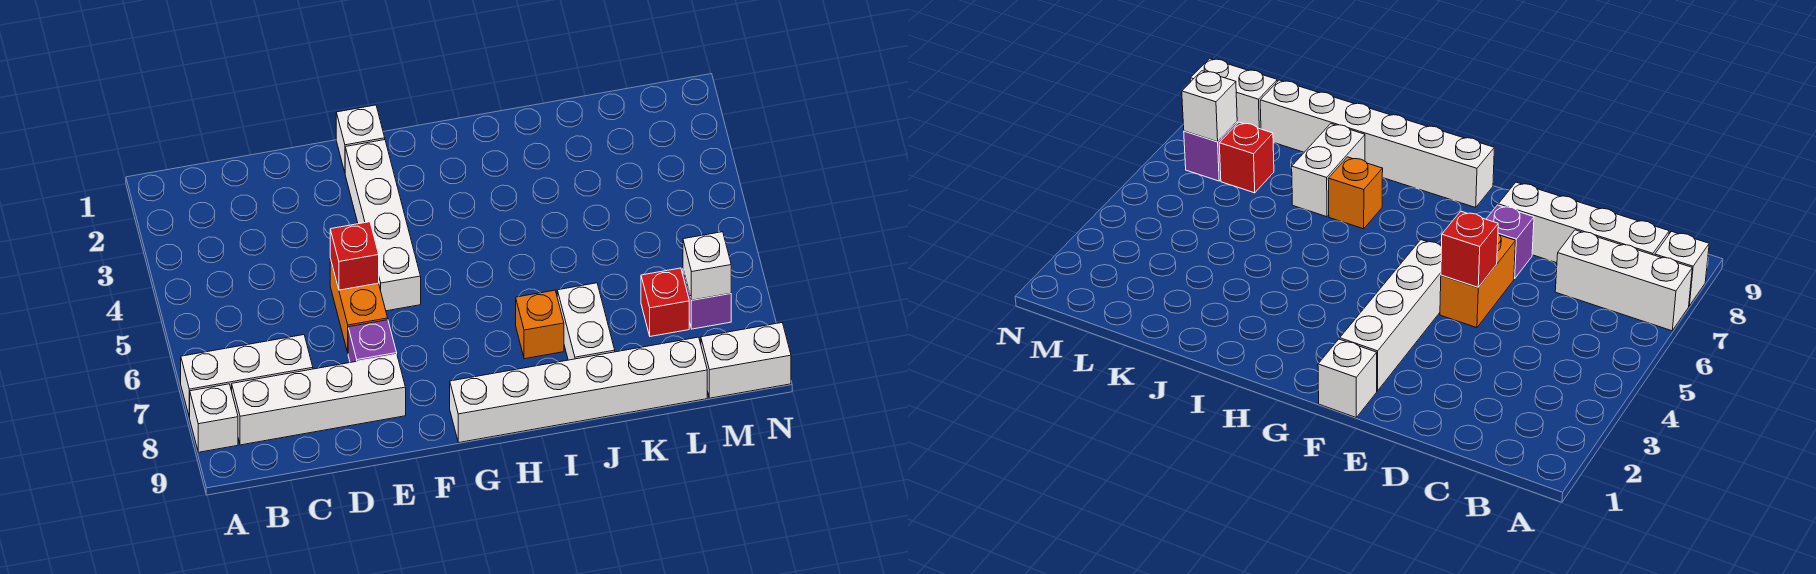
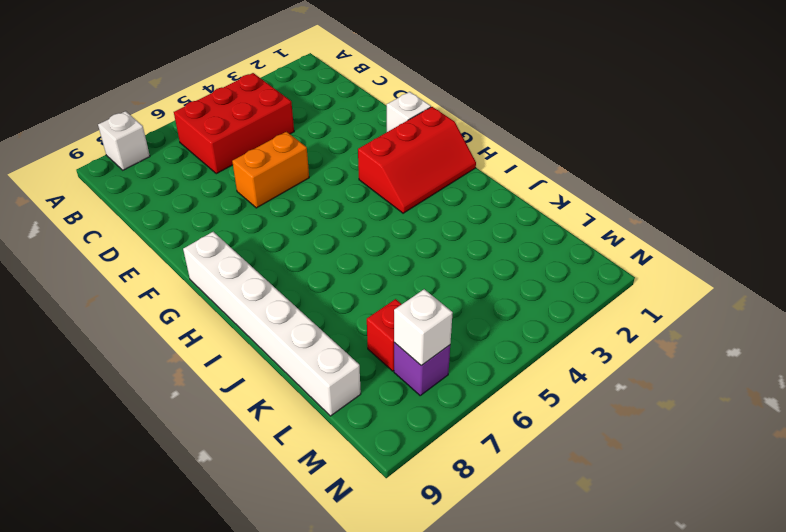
red brick B4:C6 level 1 -> none
red slope G1:H3 level 1 top G -> none
none -> white brick A7:C7 level 1
none -> white brick B8:E8 level 1
none -> purple brick E7 level 1

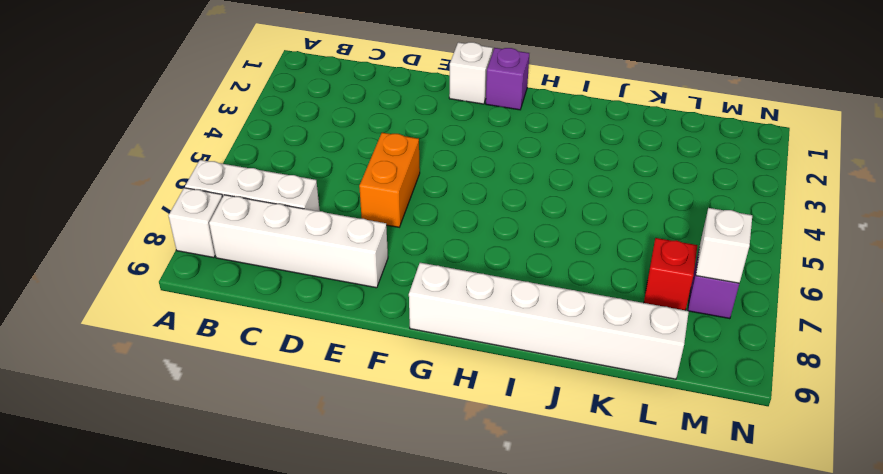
purple brick G1 level 1 -> purple brick E7 level 1
none -> white brick F2:F5 level 1
none -> orange brick I7 level 1
none -> white brick J7:J8 level 1

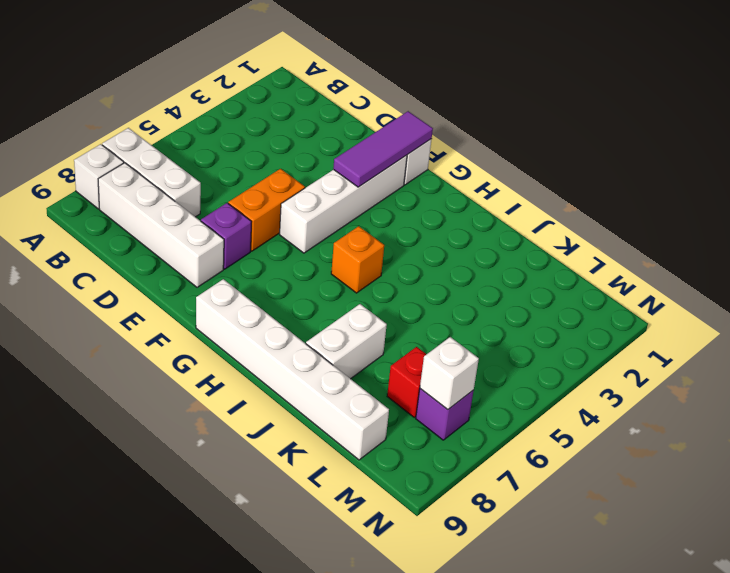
purple tile F1:F3 level 2 -> none
orange brick H5 level 1 -> orange brick I7 level 1
none -> white brick M9:N9 level 1
none -> red brick E5 level 2

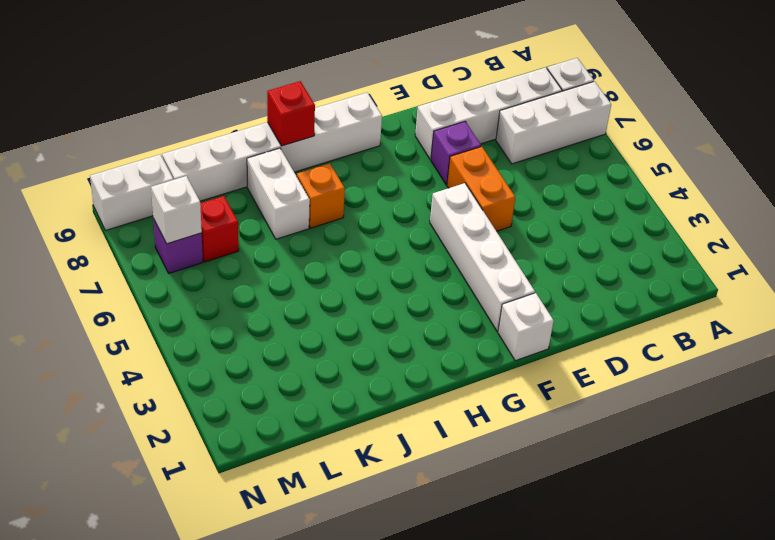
red brick I9 level 2 -> red brick E5 level 2

